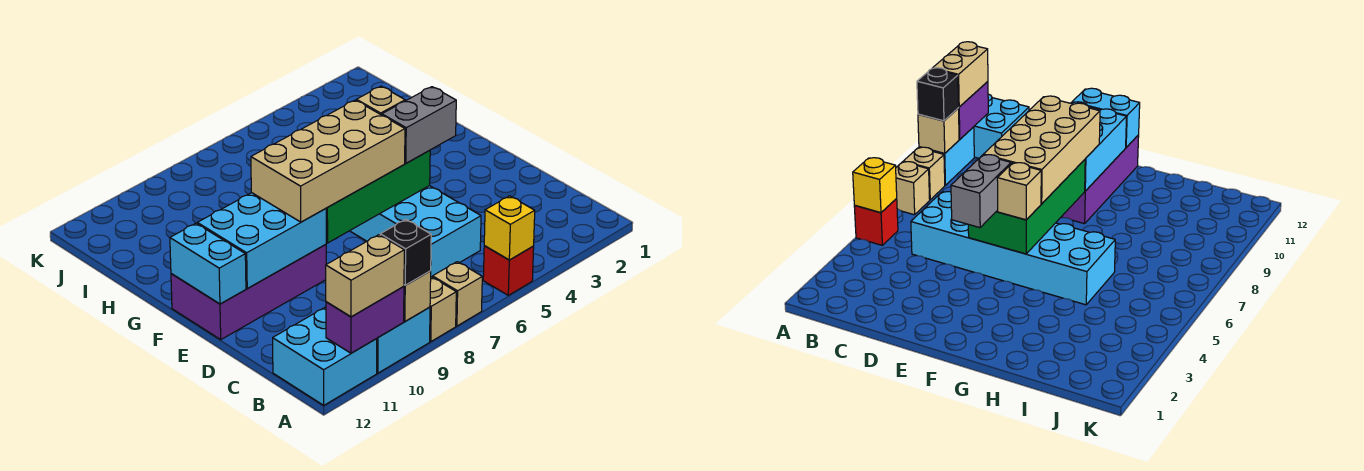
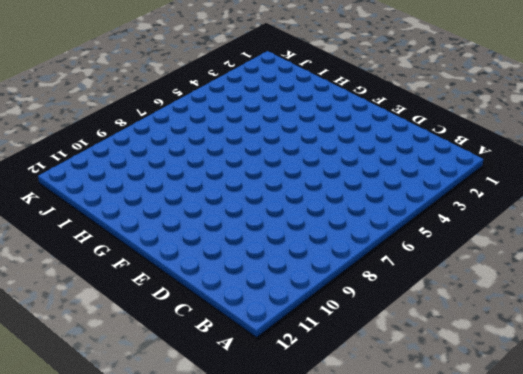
none -> red brick A5 level 1
none -> tan brick A7 level 1
none -> tan brick A8 level 1

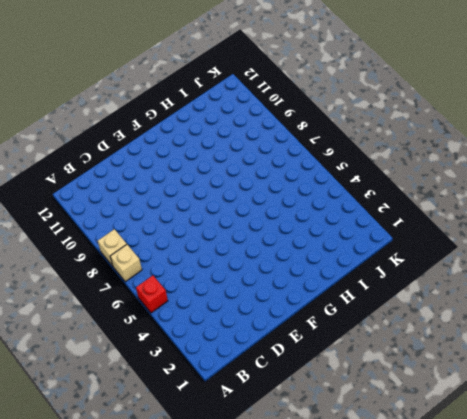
none -> cyan brick A9:A10 level 1
none -> cyan brick A11:B12 level 1
none -> cyan brick C5:H6 level 1

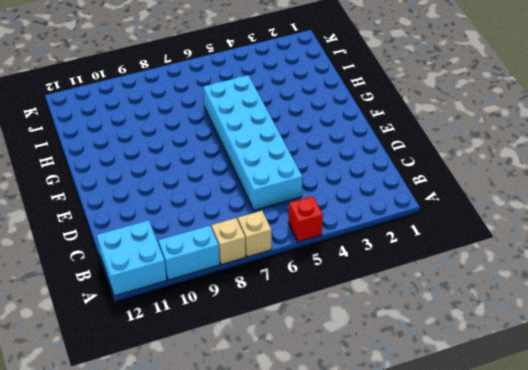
none -> purple brick E9:F12 level 1
none -> yellow brick A5 level 2
none -> tan brick A9 level 2

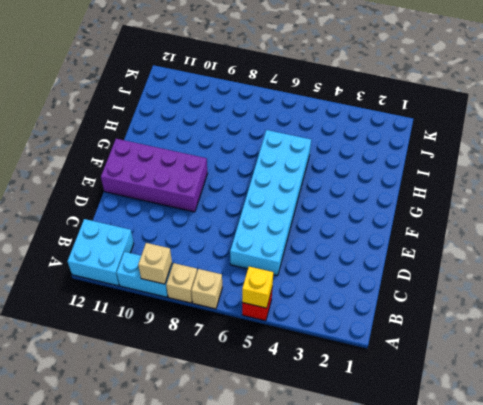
none -> purple brick A10:A11 level 2
none -> green brick E5:F8 level 2
none -> cyan brick E9:F11 level 2

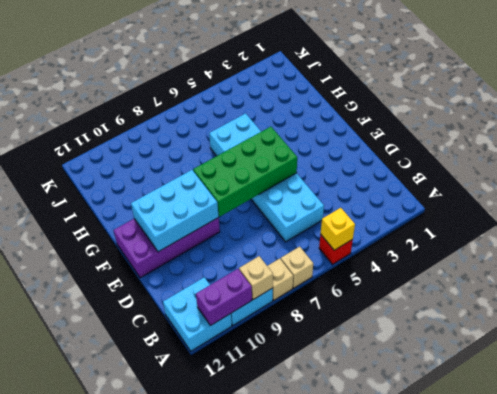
none -> cyan brick E12:F12 level 2
none -> black brick A9 level 3
none -> tan brick A10:A11 level 3

